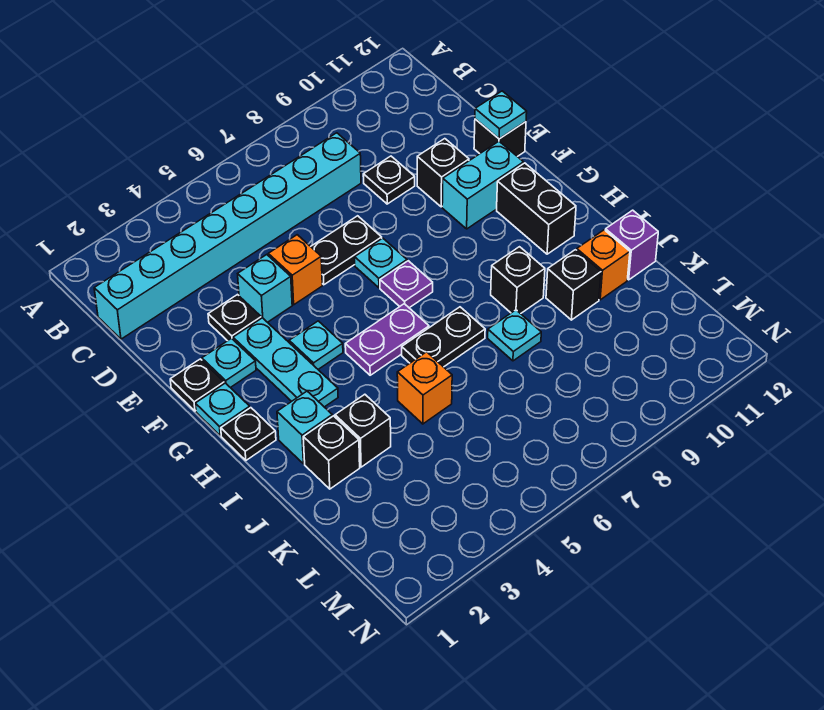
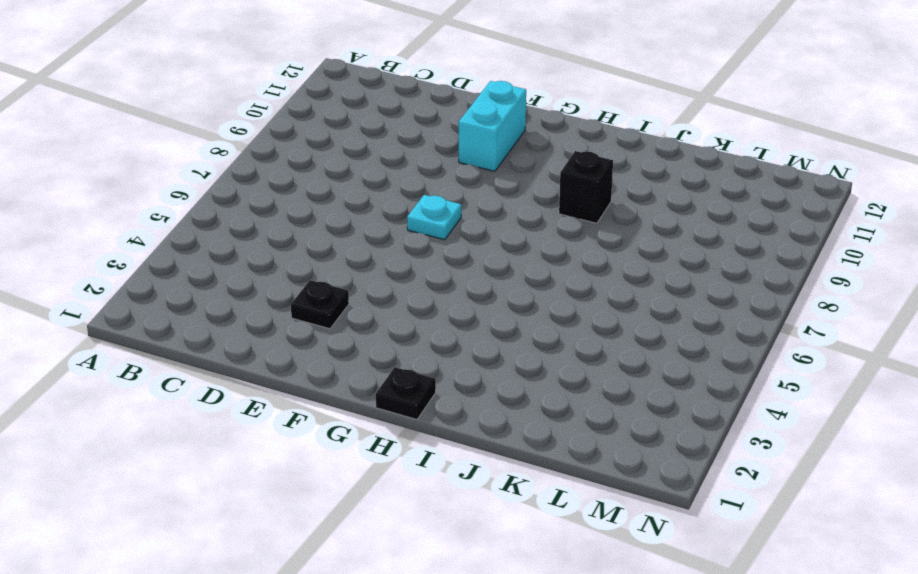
none -> cyan brick C1:C8 level 1
none -> black plate D9 level 1
none -> cyan brick E4 level 1
none -> orange brick E5 level 1

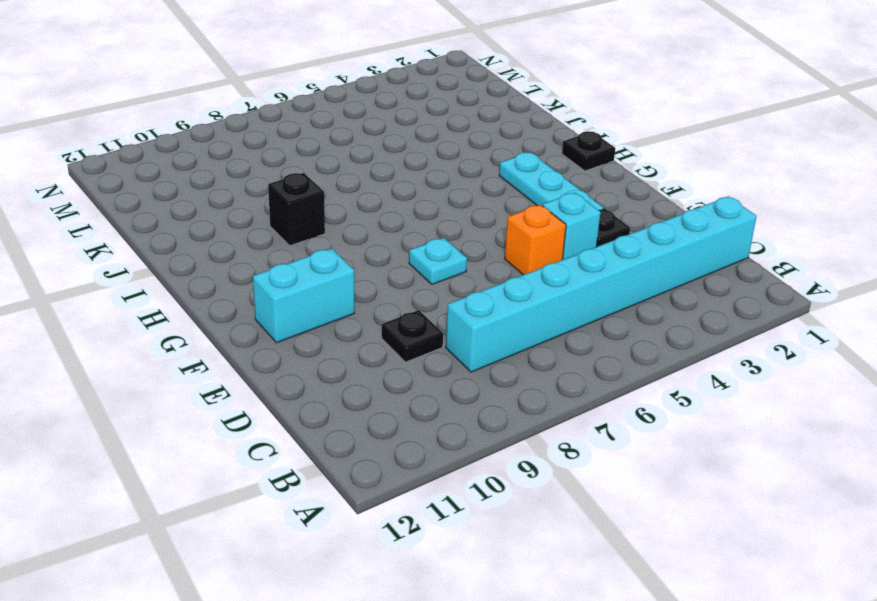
none -> black plate E6:E7 level 1
none -> black brick E10 level 1
none -> black brick E12 level 1
none -> black plate F1 level 1

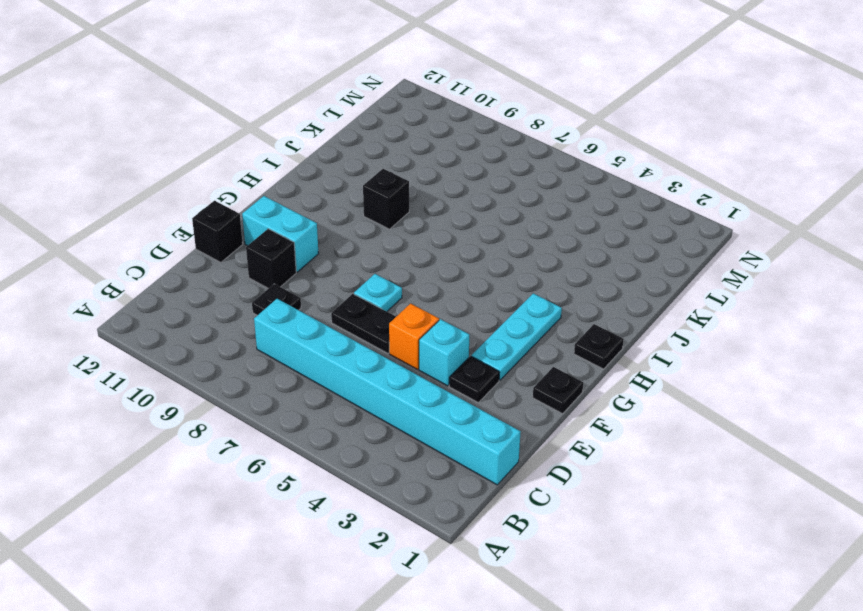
none -> cyan plate F2 level 1
none -> cyan plate G1 level 1
none -> cyan plate G4 level 1
none -> purple plate G7 level 1

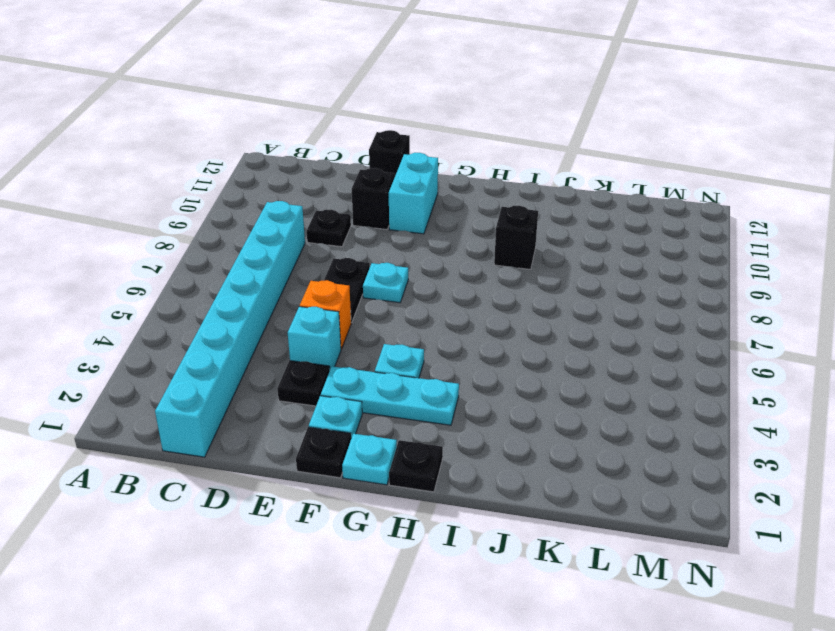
none -> purple plate G7 level 1
none -> black brick G11:H11 level 1
none -> purple plate H5:H6 level 1
none -> cyan brick I2 level 1

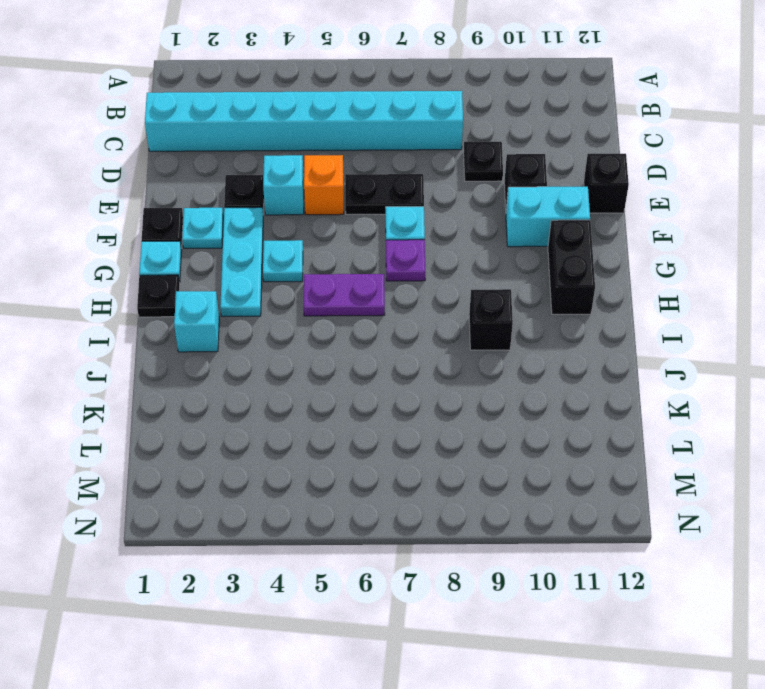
none -> black plate I6:I7 level 1
none -> black brick J2 level 1
none -> black brick J3 level 1
none -> orange brick J5 level 1

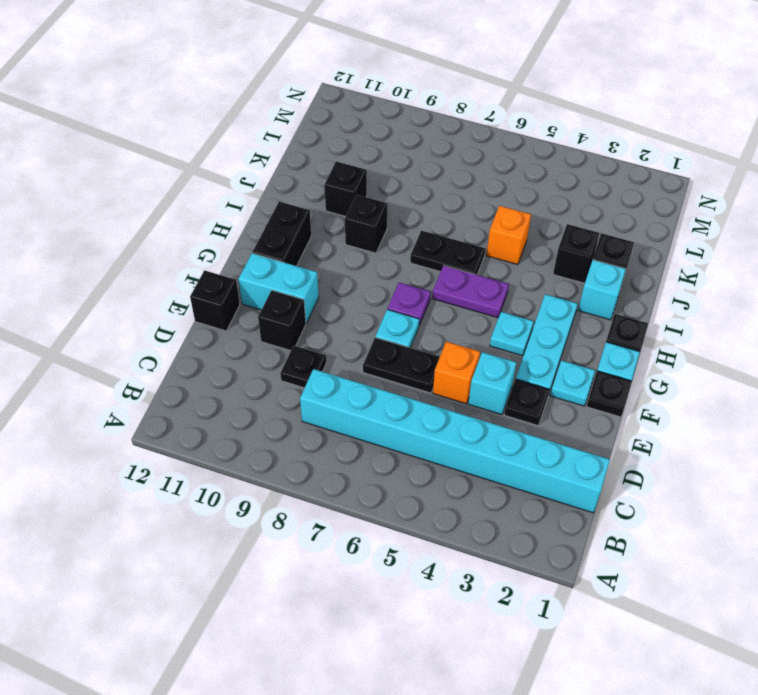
none -> cyan plate J8 level 1
none -> orange brick J11 level 1
none -> purple brick J12 level 1
none -> cyan plate E12 level 2

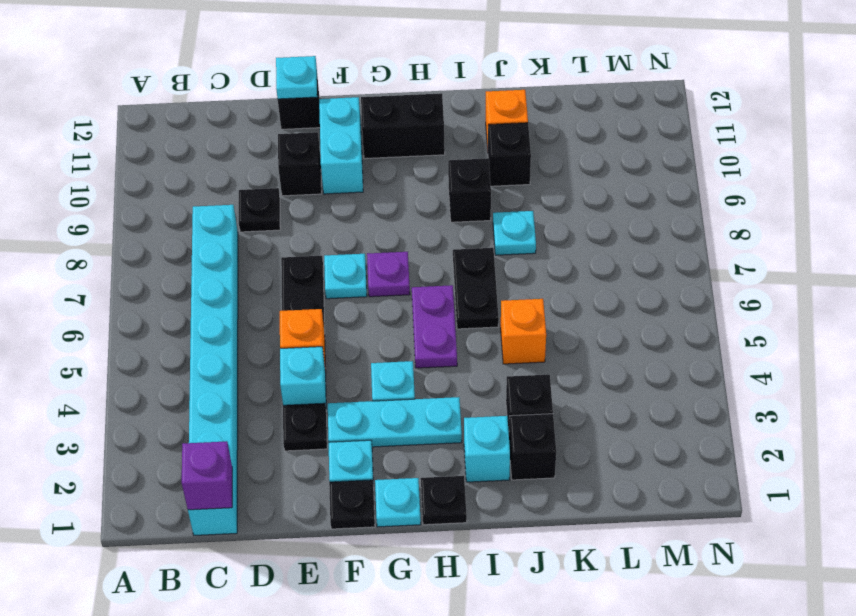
purple brick C1 level 2 -> purple brick J12 level 1

